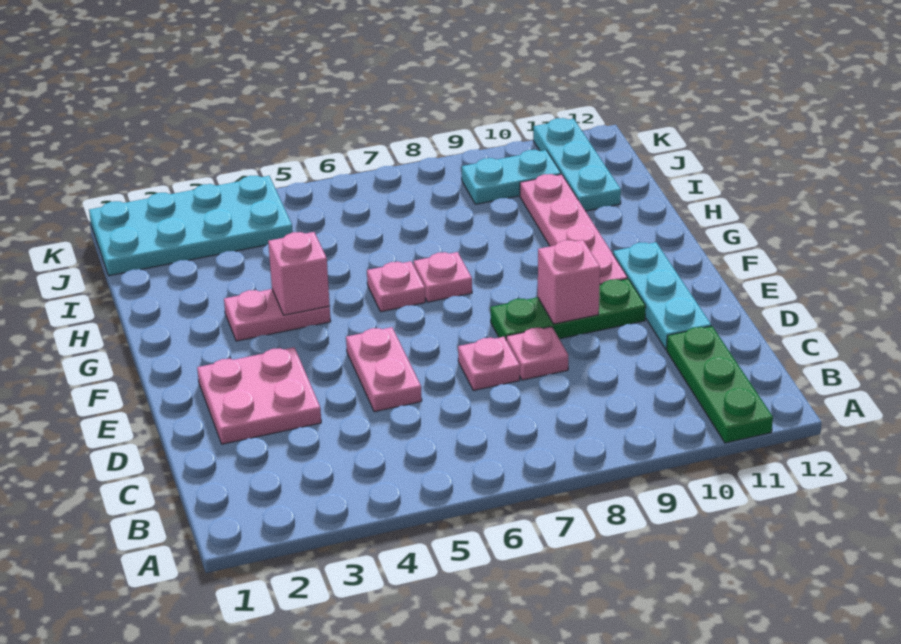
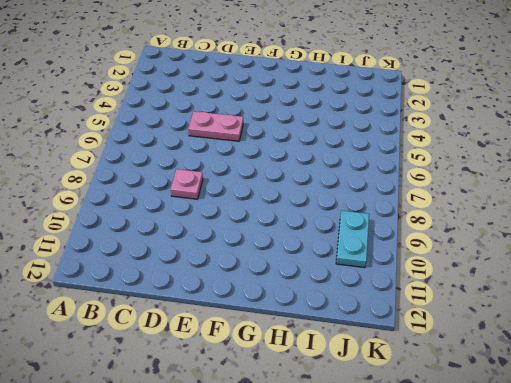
none -> green plate A11:C11 level 1
none -> pink plate D2:E3 level 1
none -> pink plate D7 level 1

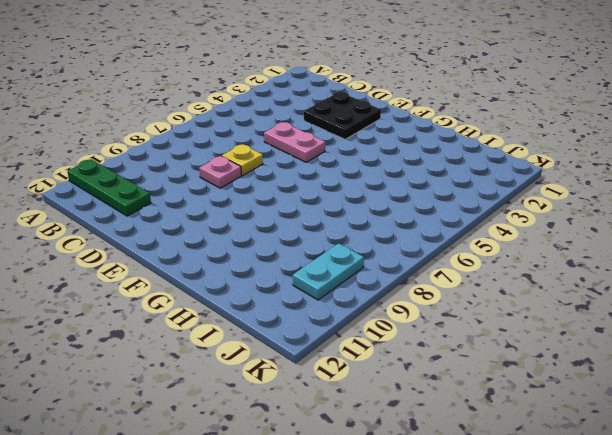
black plate D2:E3 level 1 -> pink plate D2:E3 level 1
yellow plate D7 level 1 -> pink plate D7 level 1
none -> cyan plate D11:F11 level 1
none -> green plate E8:E10 level 1
none -> pink plate F10:I10 level 1

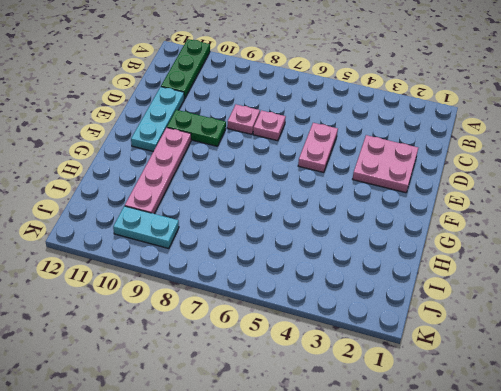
green plate E9:E10 level 1 -> green plate E8:E10 level 1
none -> pink plate G3:G4 level 1
none -> pink plate G6 level 1
none -> pink plate G7 level 1

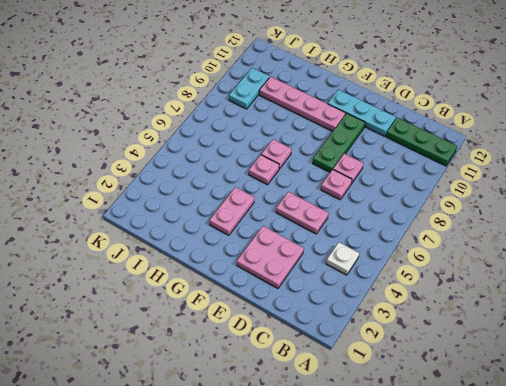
white plate B4 level 1 -> none
none -> cyan plate I11:K11 level 1
none -> cyan plate J1:K4 level 1
none -> pink brick E9 level 2

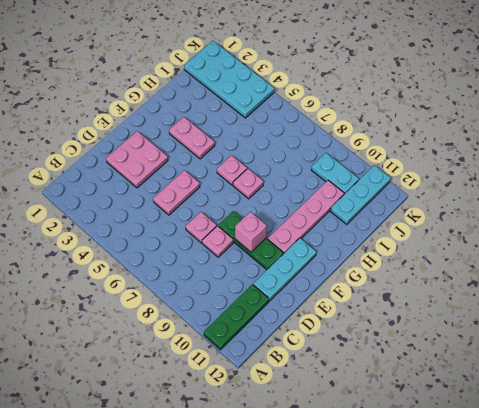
none -> pink brick G4 level 2

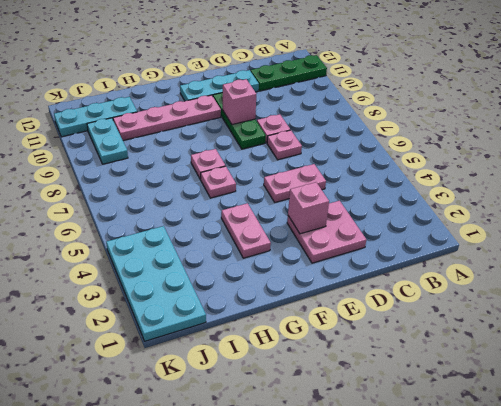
pink brick E3 level 2 -> pink brick G4 level 2

